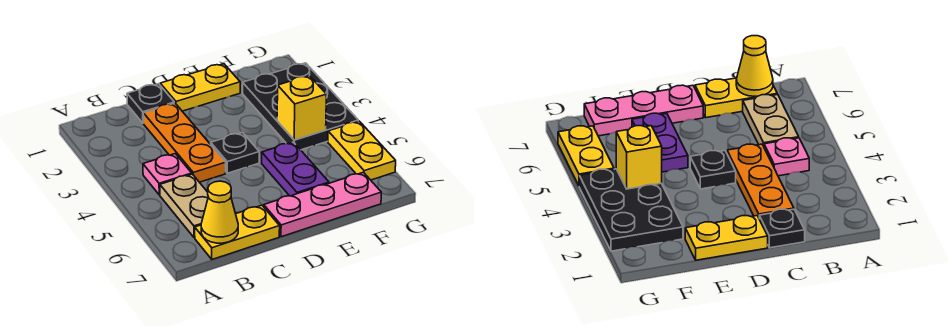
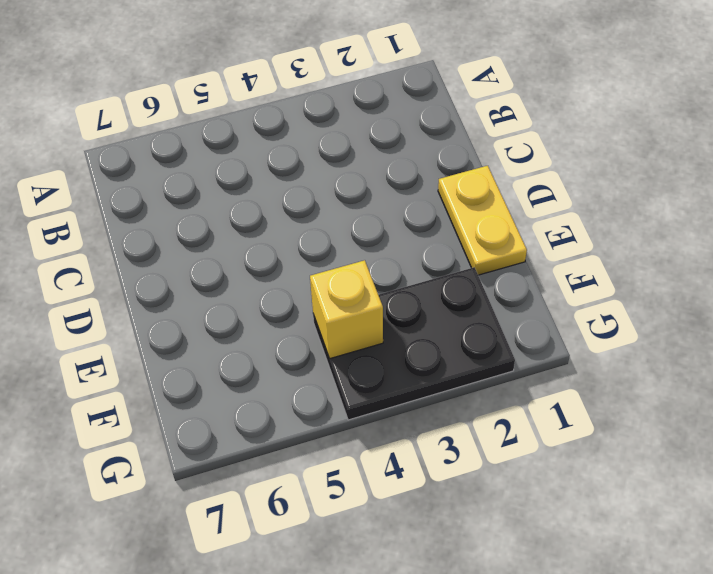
none -> pink plate B4 level 1
none -> tan plate B5:B6 level 1
none -> yellow plate B7:C7 level 1

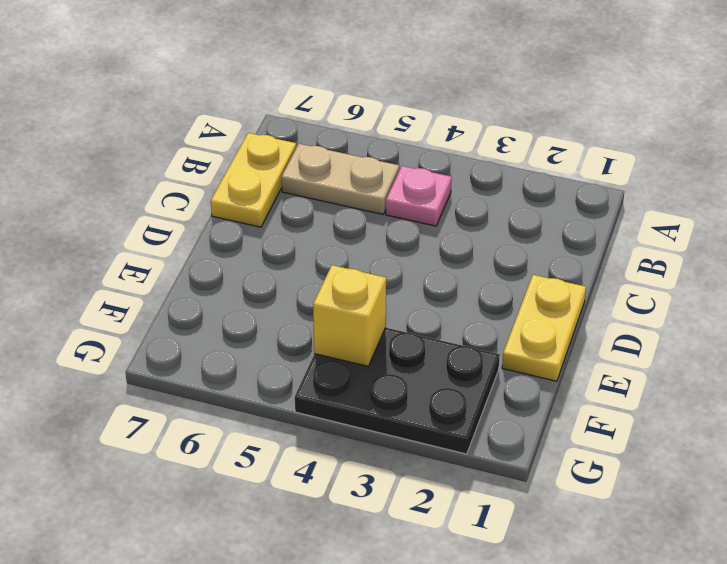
none -> black plate C1 level 1
none -> orange plate C2:C4 level 1
none -> black plate D4 level 1

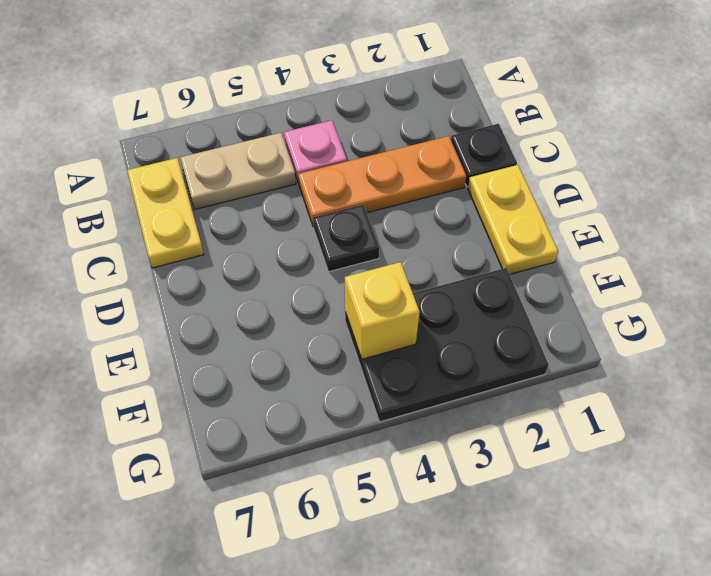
none -> pink plate D7:F7 level 1
none -> purple plate E5:E6 level 1
none -> yellow plate G5:G6 level 1

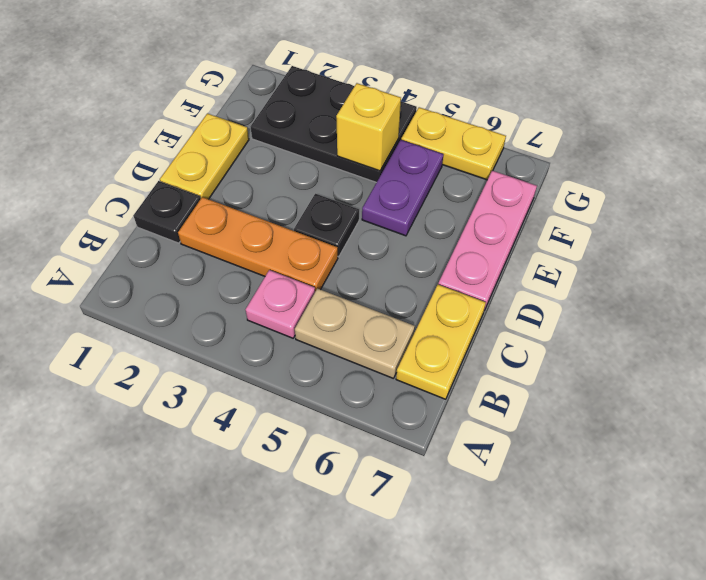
purple plate E5:F5 level 1 -> purple plate E5:E6 level 1
none -> yellow cone B7 level 2

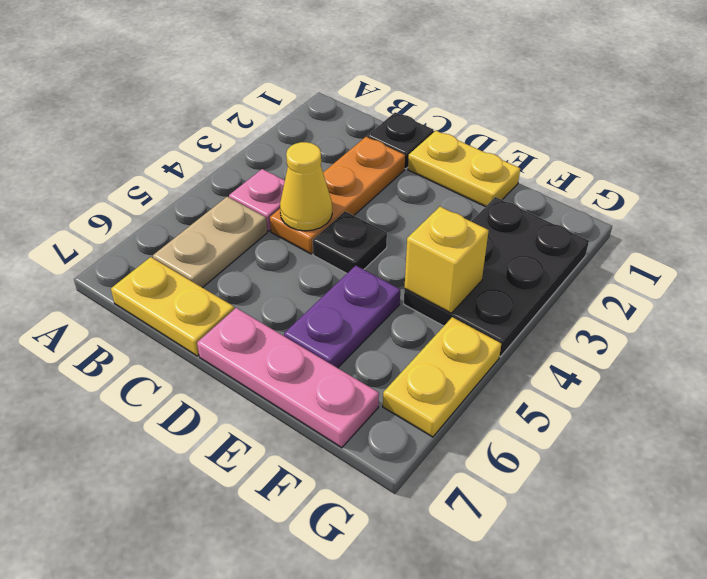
yellow cone C4 level 2 -> yellow cone B7 level 2

